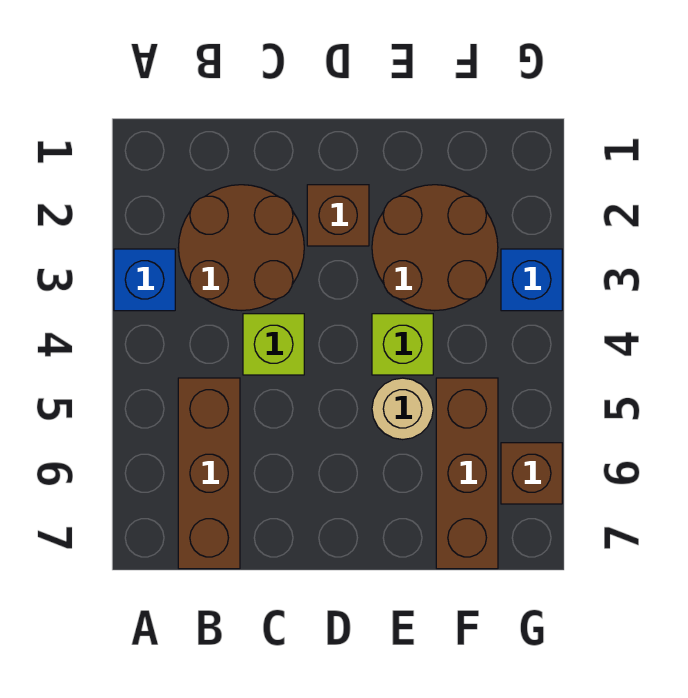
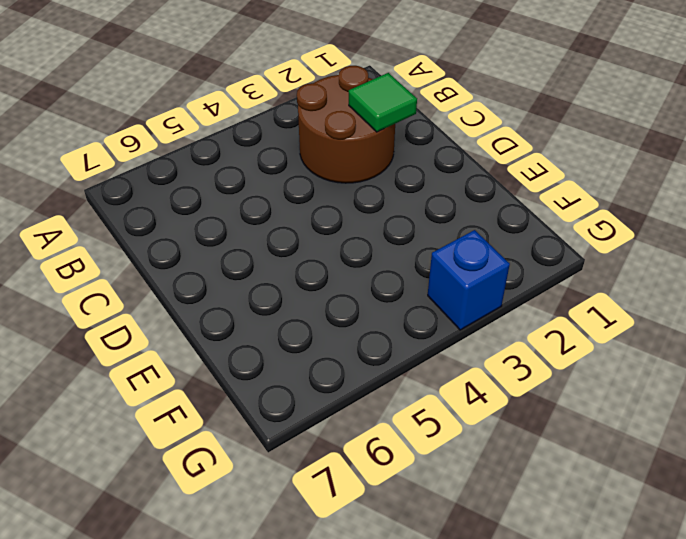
green tile C2 level 2 -> none
none -> blue brick A3 level 1
none -> brown brick B5:B7 level 1

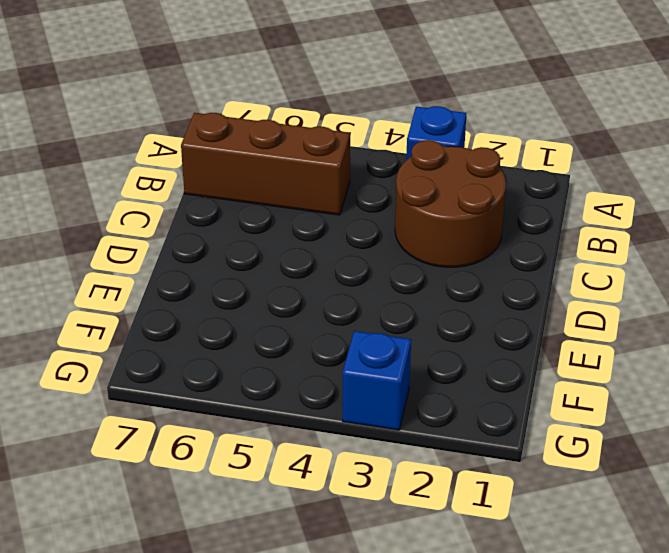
none -> lime brick C4 level 1
none -> brown brick D2 level 1

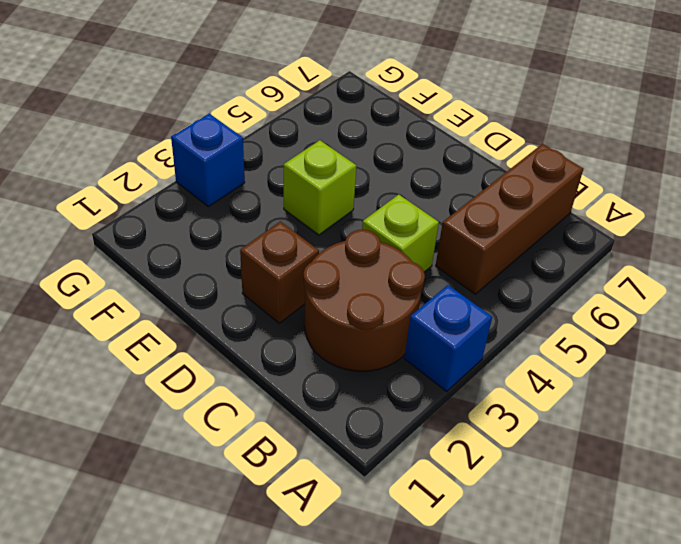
none -> brown round brick E2:F3 level 1
none -> tan round brick E5 level 1

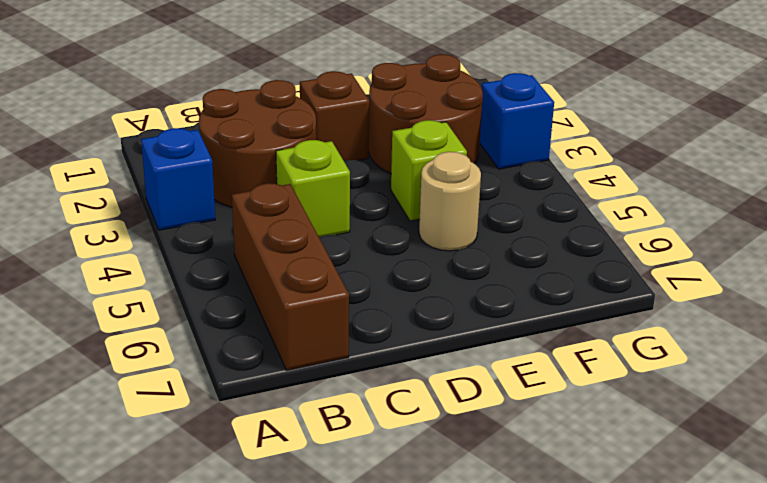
none -> brown brick F5:F7 level 1
none -> brown brick G6 level 1

